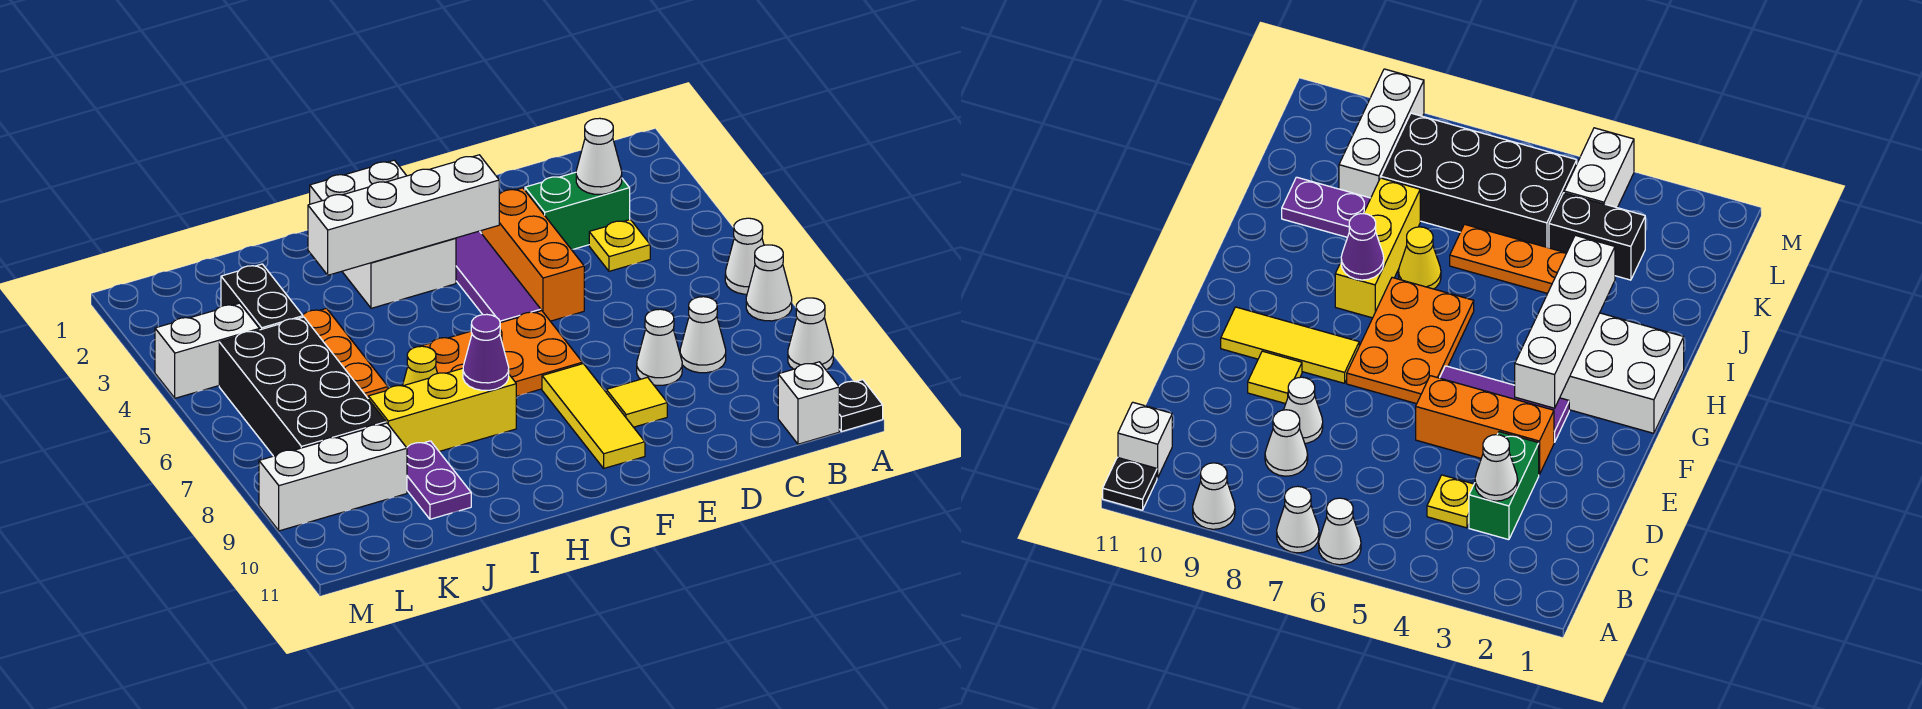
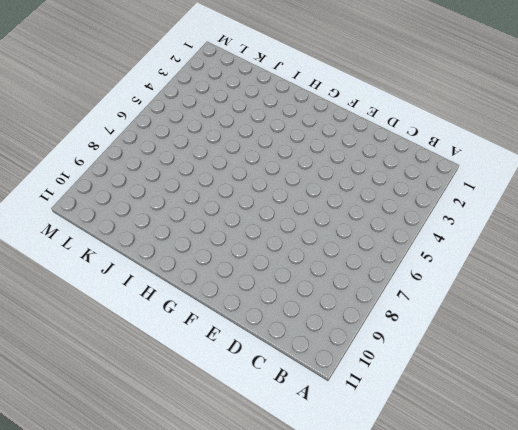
none -> white cone A6 level 1
none -> white cone A7 level 1
none -> white cone A9 level 1

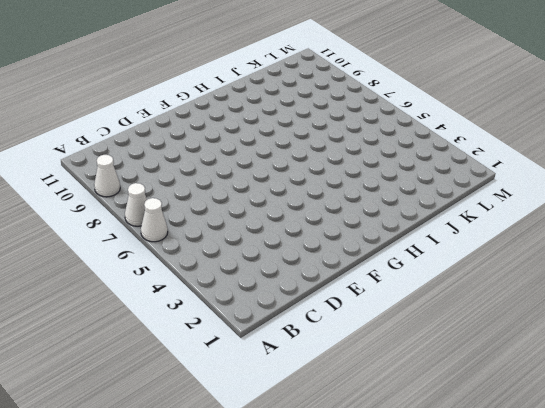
none -> black plate A11 level 1
none -> white brick B11 level 1
none -> green brick C3:D3 level 1

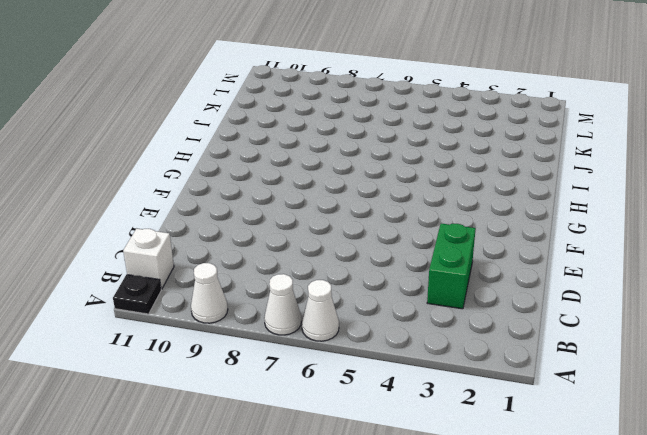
none -> yellow plate C4 level 1
none -> white cone C8 level 1
none -> white cone D8 level 1

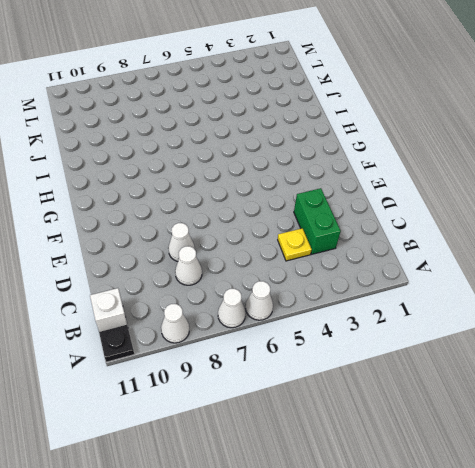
none -> orange brick E3:E5 level 1
none -> yellow tile E9 level 1
none -> purple tile F3:F5 level 1

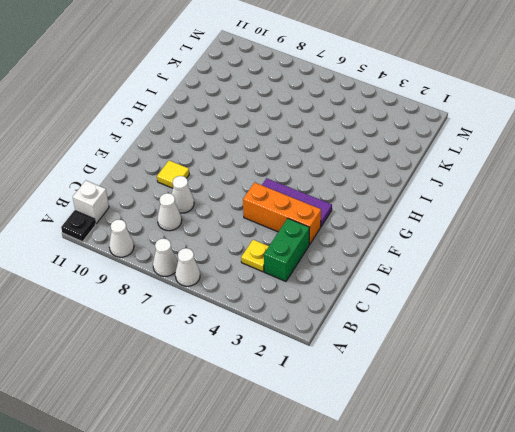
none -> orange plate F6:H7 level 1
none -> yellow tile F8:F10 level 1
none -> white brick G1:H3 level 1

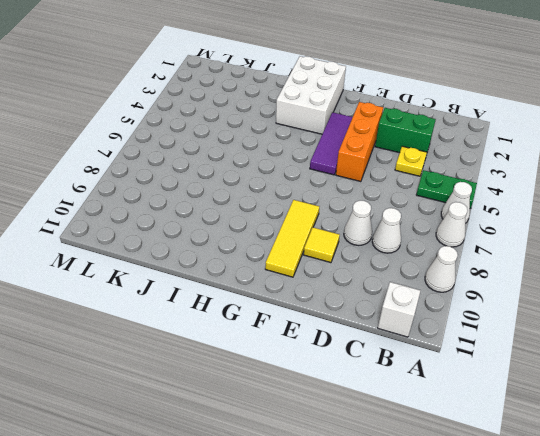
green plate A5:B5 level 1 -> none
none -> black plate A11 level 1
none -> orange plate F6:H7 level 1
none -> yellow brick H8:J8 level 1

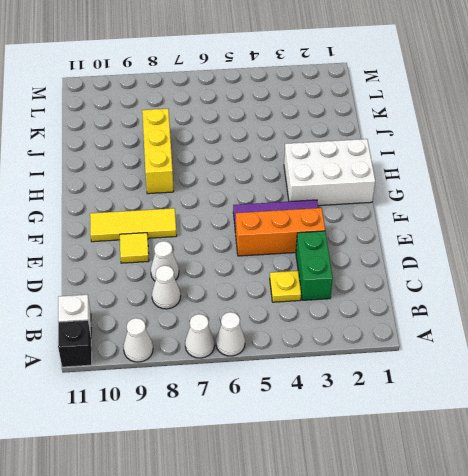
black brick A11 level 1 -> black plate A11 level 1
none -> orange plate F6:H7 level 1
none -> yellow cone I7 level 1
none -> orange plate J4:J6 level 1

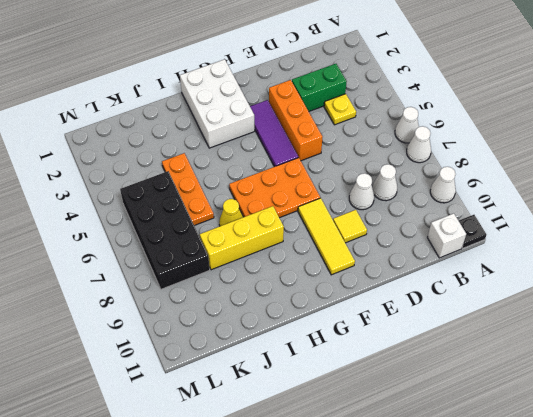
none -> purple plate J9:J10 level 1
none -> black brick K3:K4 level 1
none -> white brick K9:M9 level 1

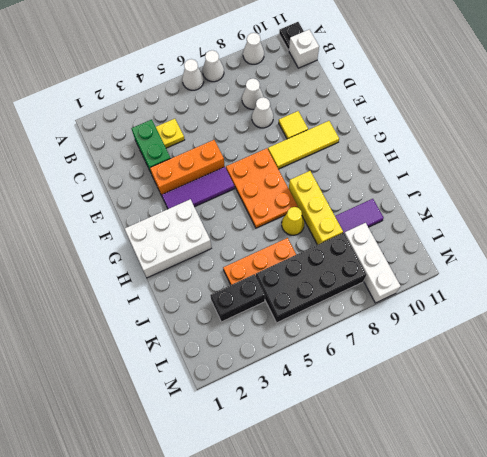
purple tile J9:J10 level 1 -> purple plate J9:J10 level 1
none -> white brick L4:M4 level 1
none -> white cone C3 level 2
none -> white brick F3:I3 level 2

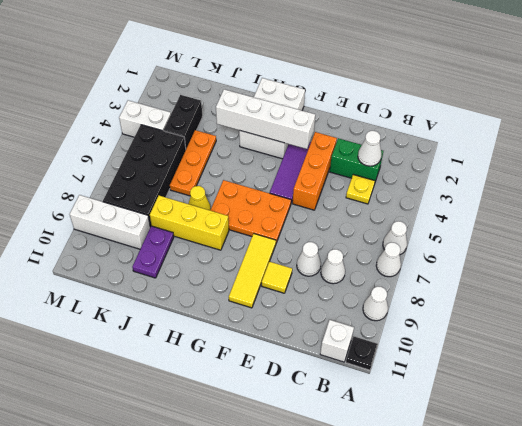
none -> purple cone H8 level 2

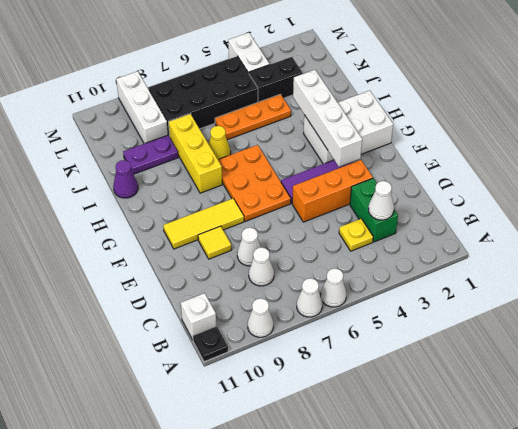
purple cone I11 level 1 -> purple cone H8 level 2

